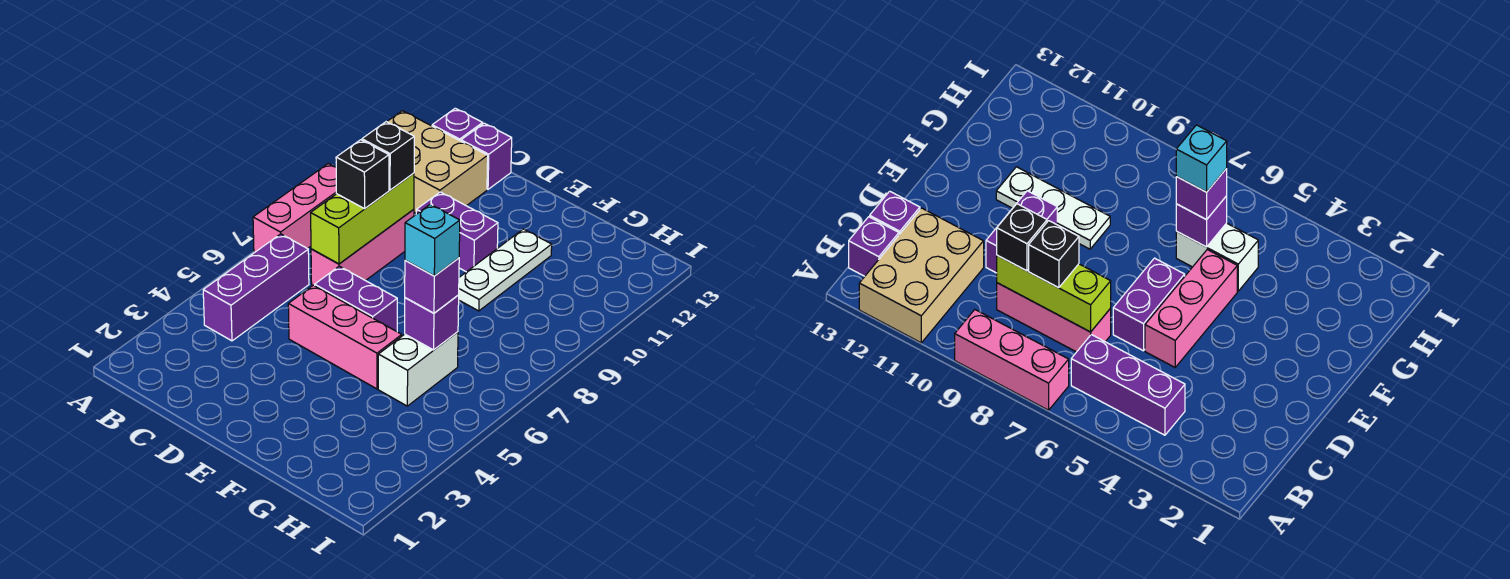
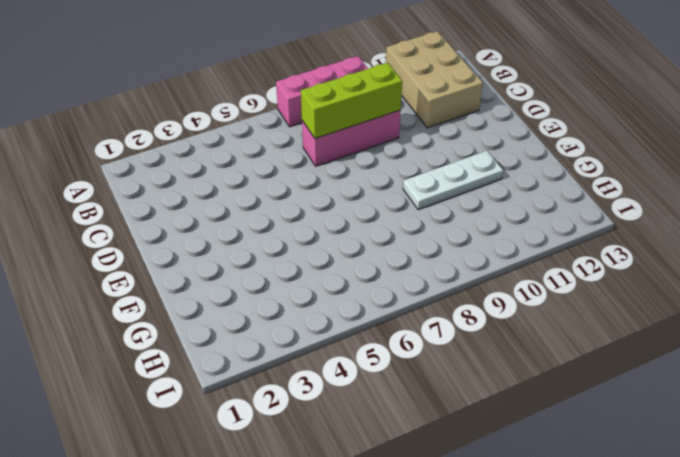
none -> purple brick B4:B6 level 1
none -> purple brick B13 level 1
none -> purple brick C13 level 1

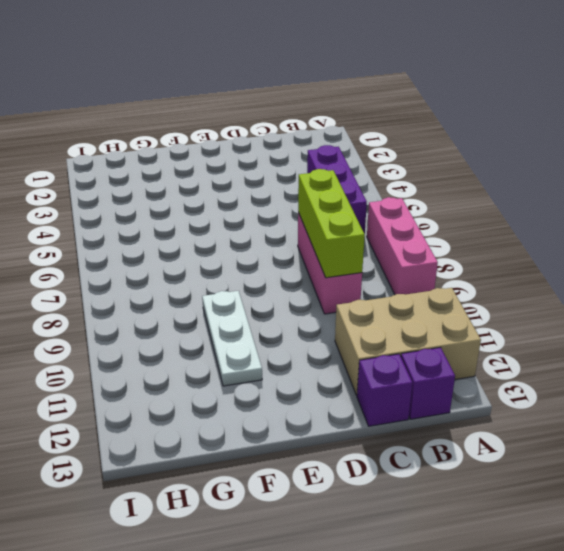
none -> pink brick D5:F5 level 1
none -> purple brick D6:E6 level 1
none -> purple brick D10:E10 level 1

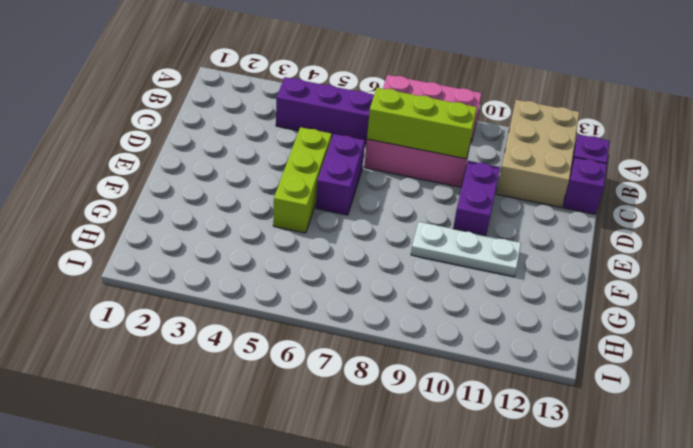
lime brick D5:F5 level 1 -> pink brick D5:F5 level 1
none -> white brick G5:G6 level 1
none -> purple brick G6 level 2
none -> black brick C8 level 3

